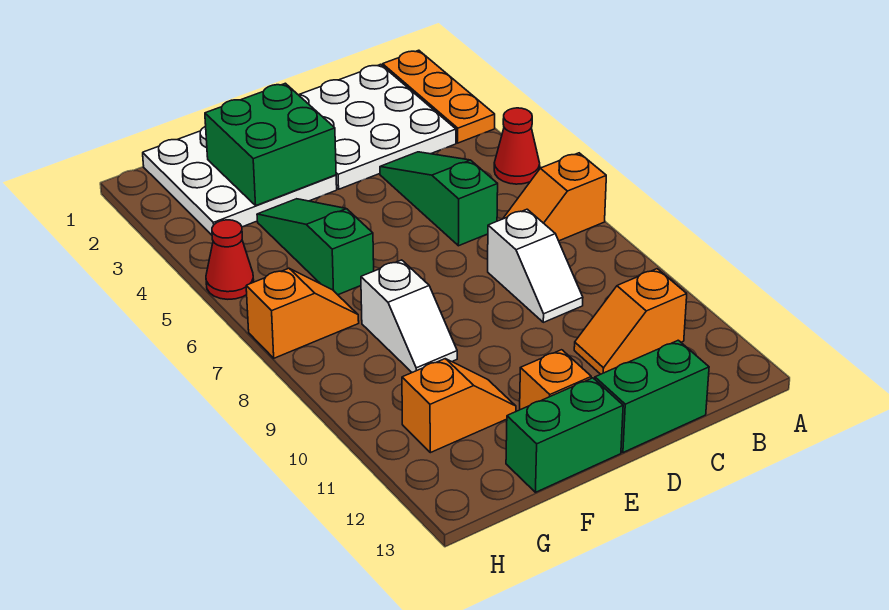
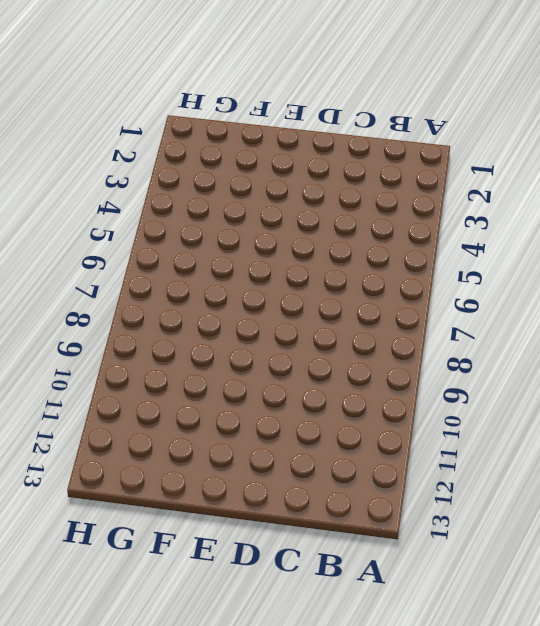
none -> orange plate A1:A3 level 1
none -> red cone A5 level 1
none -> orange slope A7:B7 level 1 top A

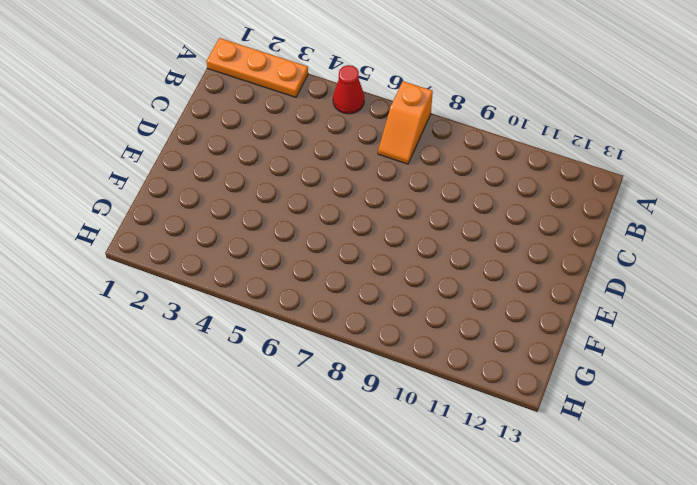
none -> white plate B1:D3 level 1
none -> orange slope B11:C11 level 1 top B
none -> green slope C4:C6 level 1 top 6

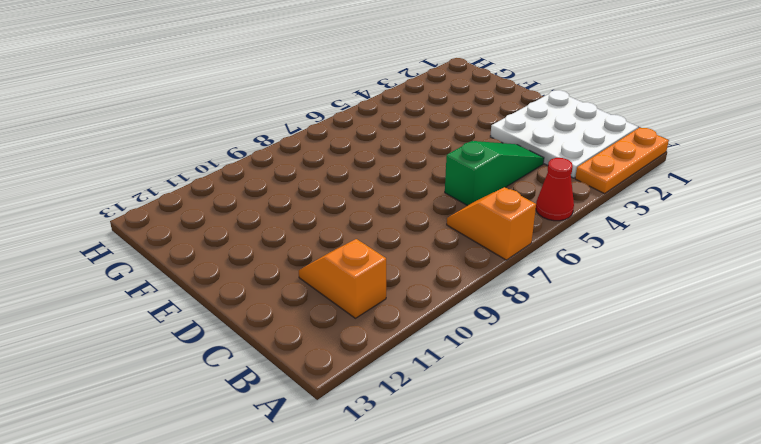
none -> white slope C8:C9 level 1 top 8
none -> green brick C13:D13 level 1
none -> white plate E1:G3 level 1

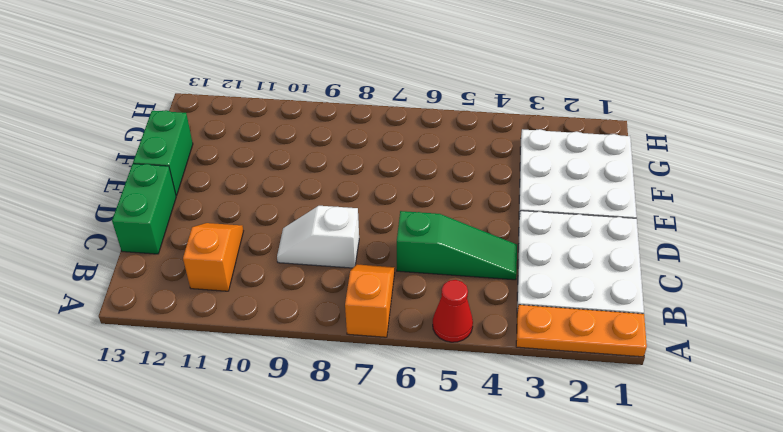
none -> orange brick E12 level 1
none -> green slope F4:F6 level 1 top 6
none -> white slope F8:F9 level 1 top 8

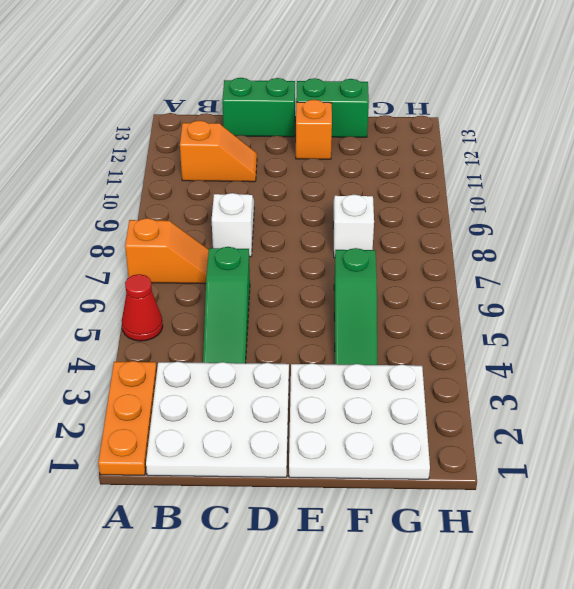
none -> orange slope F11:G11 level 1 top G
none -> orange slope G7:H7 level 1 top H
none -> red cone H5 level 1

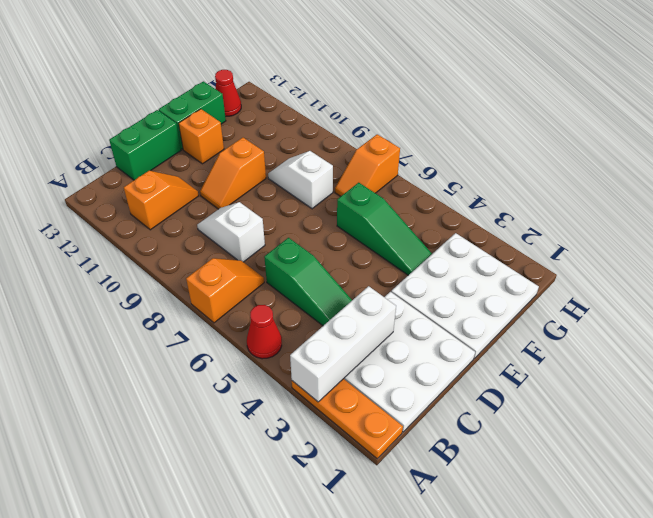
white brick A3:C3 level 2 -> none
orange slope D10:E10 level 1 top E -> orange slope F11:G11 level 1 top G
red cone G13 level 1 -> red cone H5 level 1
none -> green brick E2:F3 level 2

